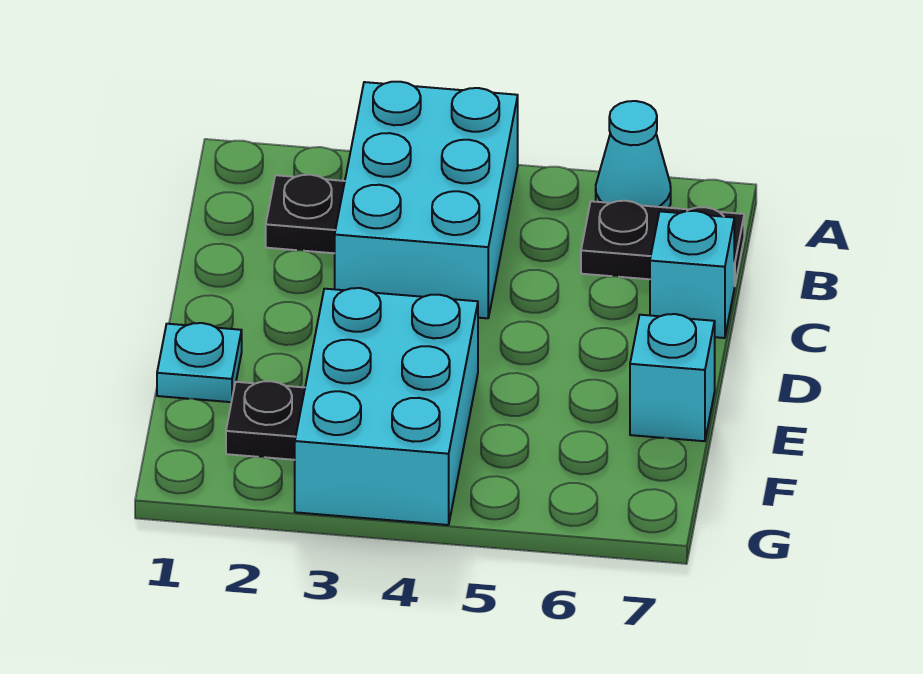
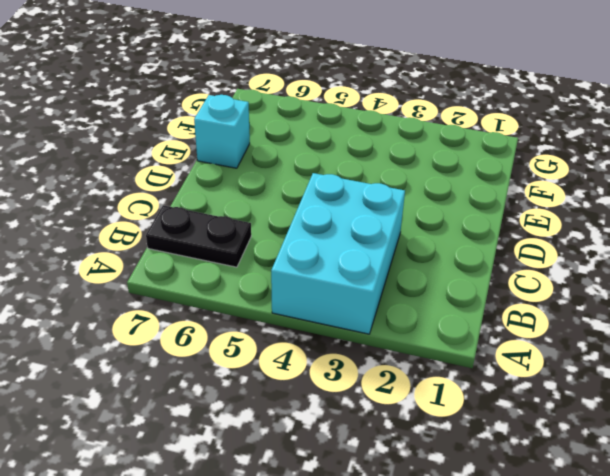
none -> cyan cone A6 level 1
none -> black plate B2 level 1

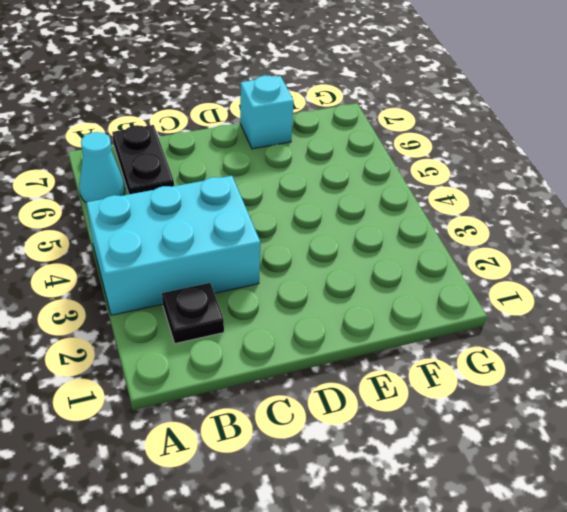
none -> cyan brick C7 level 1
none -> cyan plate E1 level 1

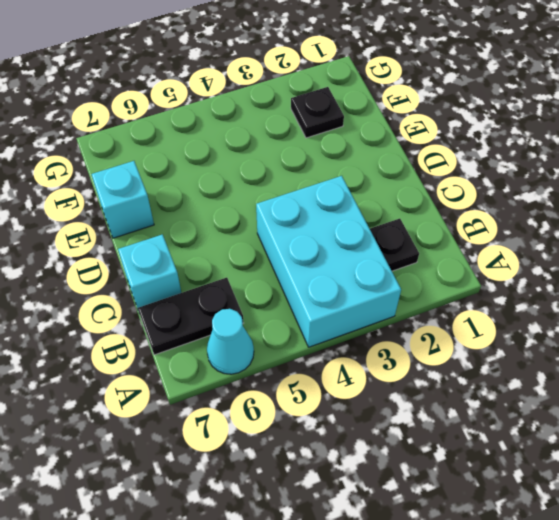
none -> cyan plate E1 level 1
none -> cyan brick E3:G4 level 1

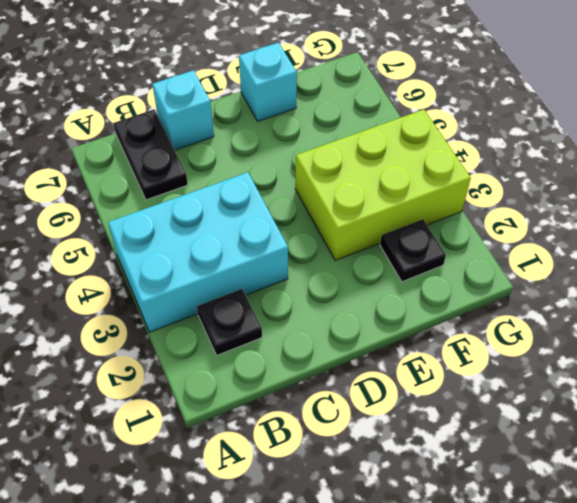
lime brick E3:G4 level 1 -> cyan brick E3:G4 level 1
none -> cyan cone A6 level 1
none -> cyan plate E1 level 1

